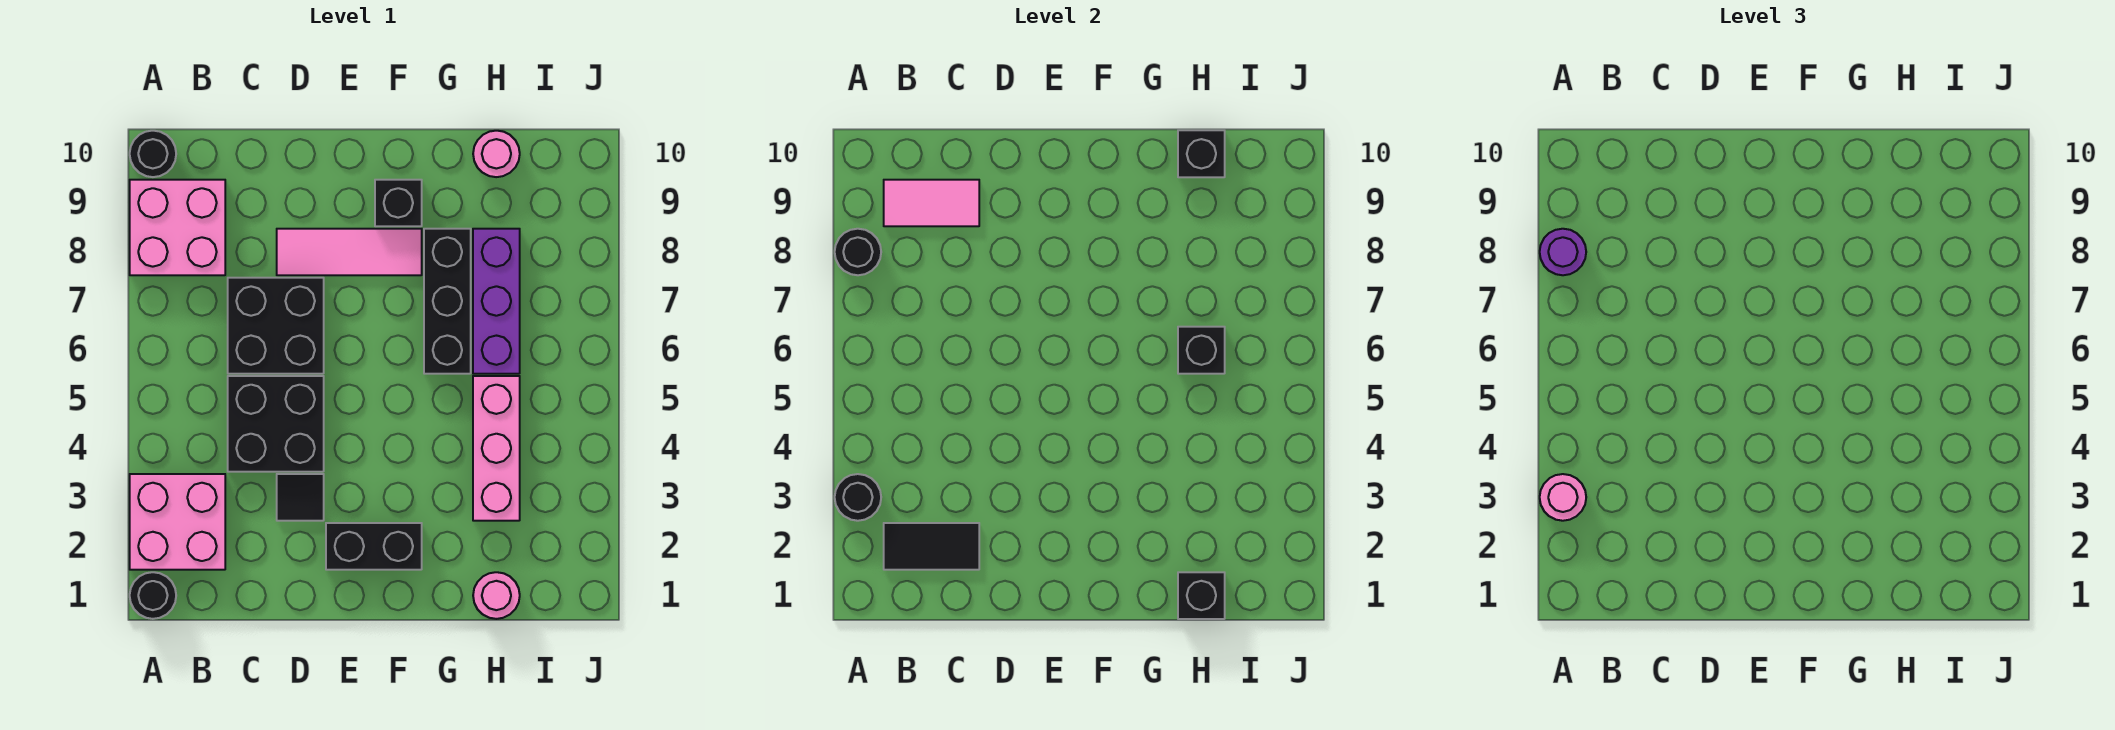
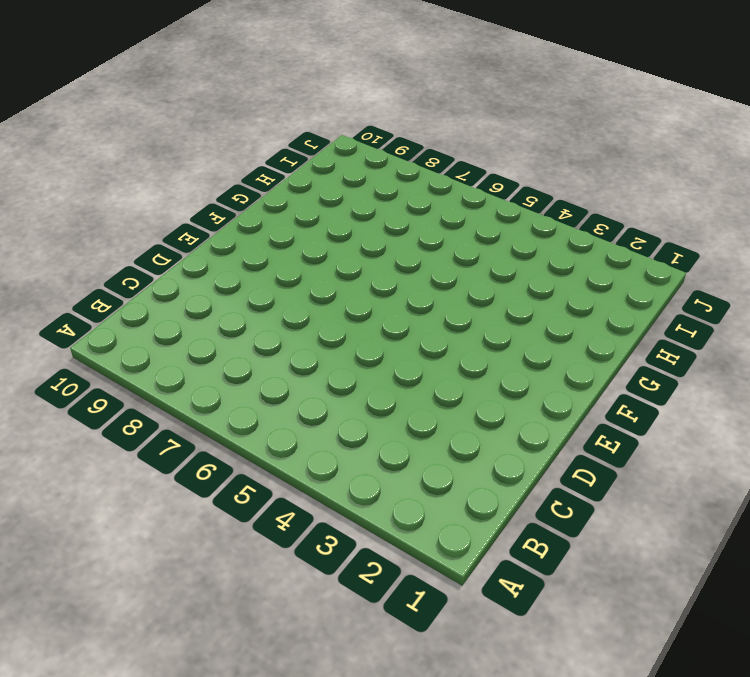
none -> black round brick A1 level 1
none -> pink brick A2:B3 level 1
none -> pink brick A8:B9 level 1

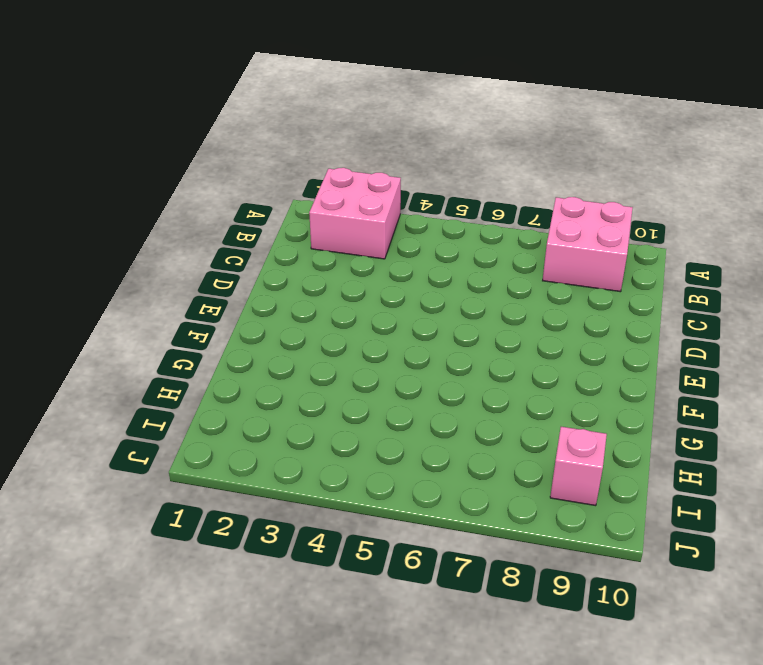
pink brick I9 level 1 -> none
none -> black round brick A1 level 1
none -> black round brick A10 level 1
none -> black brick C4:D5 level 1

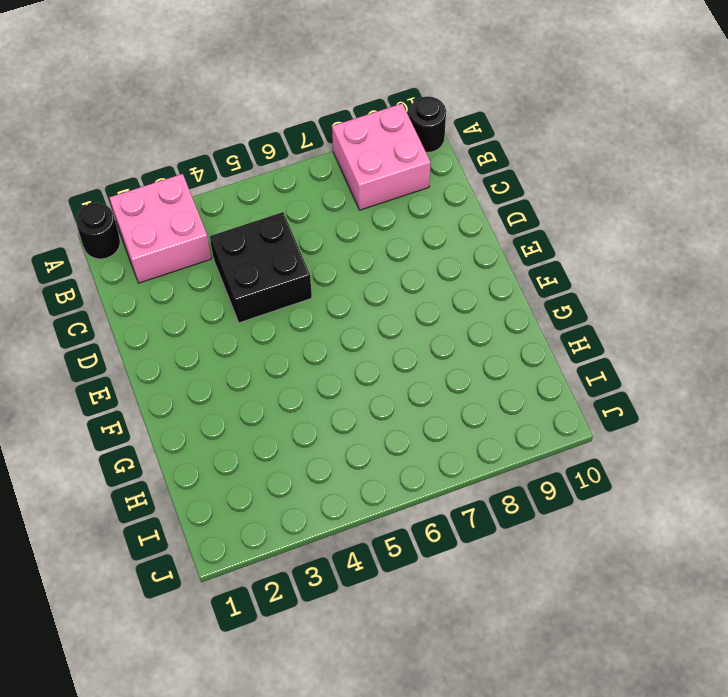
none -> black brick C6:D7 level 1
none -> black tile D3 level 1
none -> pink tile D8:F8 level 1

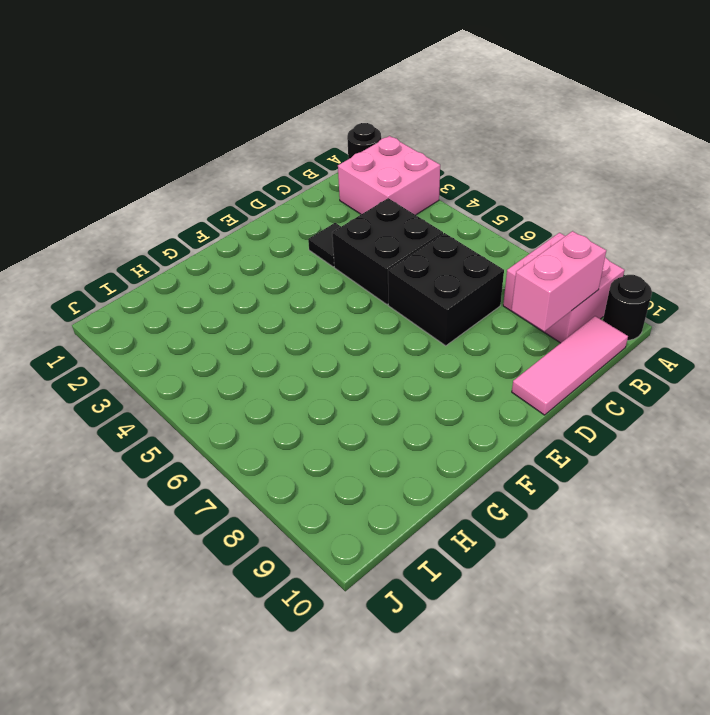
pink brick B9:C9 level 2 -> pink tile B9:C9 level 2
pink tile B10:D10 level 1 -> pink tile D8:F8 level 1
none -> black brick E2:F2 level 1
none -> black brick F9 level 1
none -> black brick G6:G8 level 1

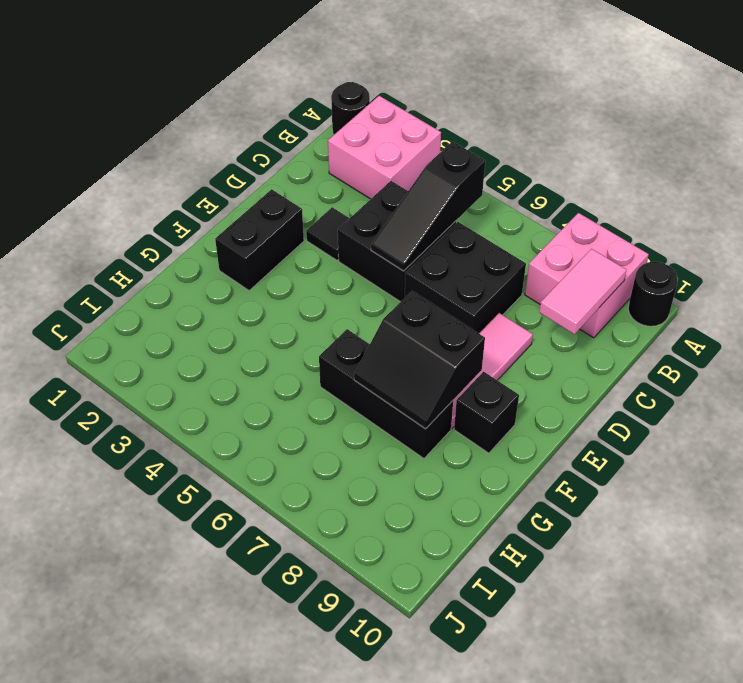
black slope B5:D5 level 2 top B -> none
black slope F7:G8 level 2 top F -> none
none -> pink round brick H1 level 1
none -> pink brick H3:H5 level 1
none -> purple brick H6:H8 level 1

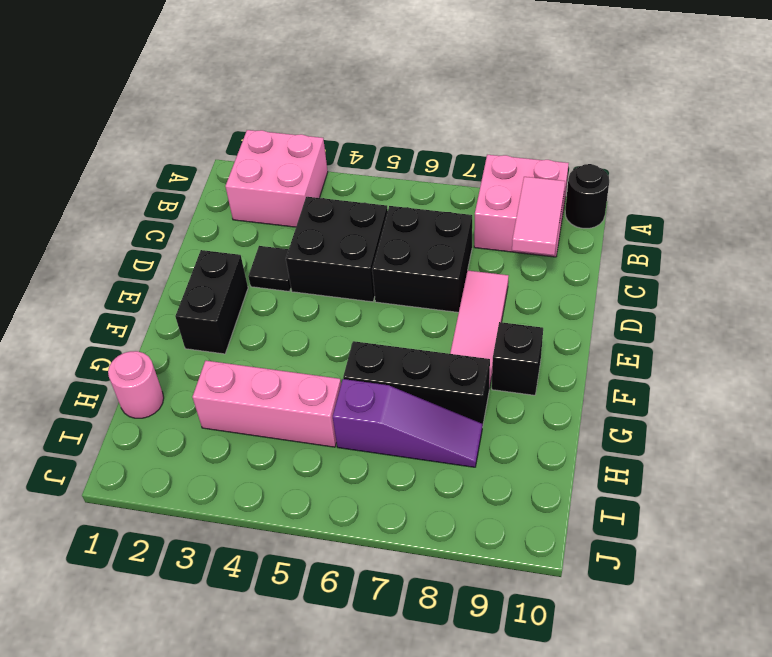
purple slope H6:H8 level 1 top 6 -> purple brick H6:H8 level 1
none -> black round brick A1 level 1
none -> pink round brick H10 level 1
none -> black round brick A3 level 2

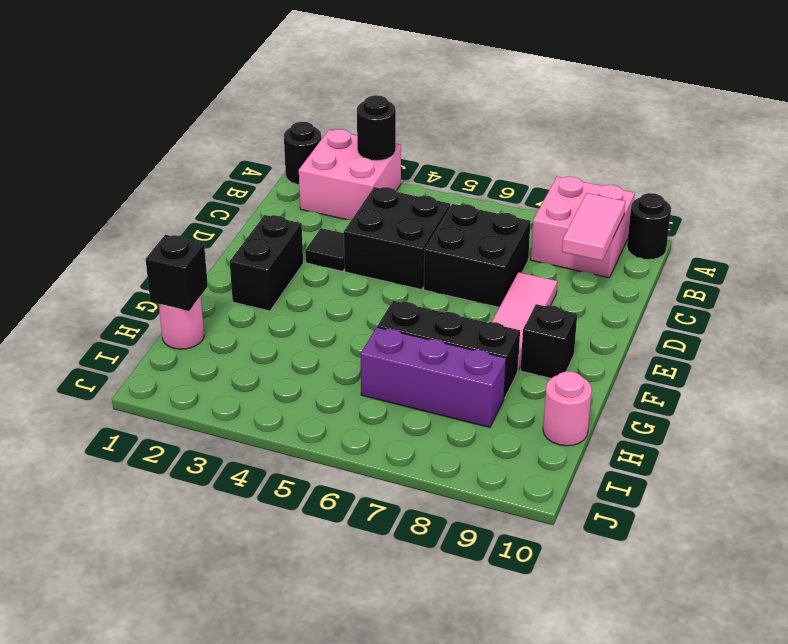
none -> pink brick H3:H5 level 1
none -> black round brick A8 level 2
none -> black tile B2:C2 level 2

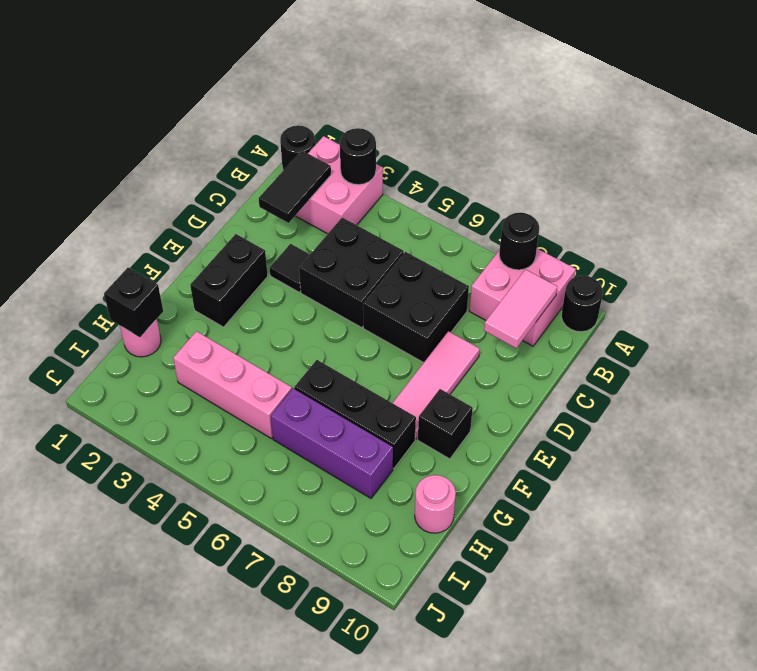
none -> black brick H6 level 2
none -> black brick H10 level 2
none -> pink round brick A3 level 3

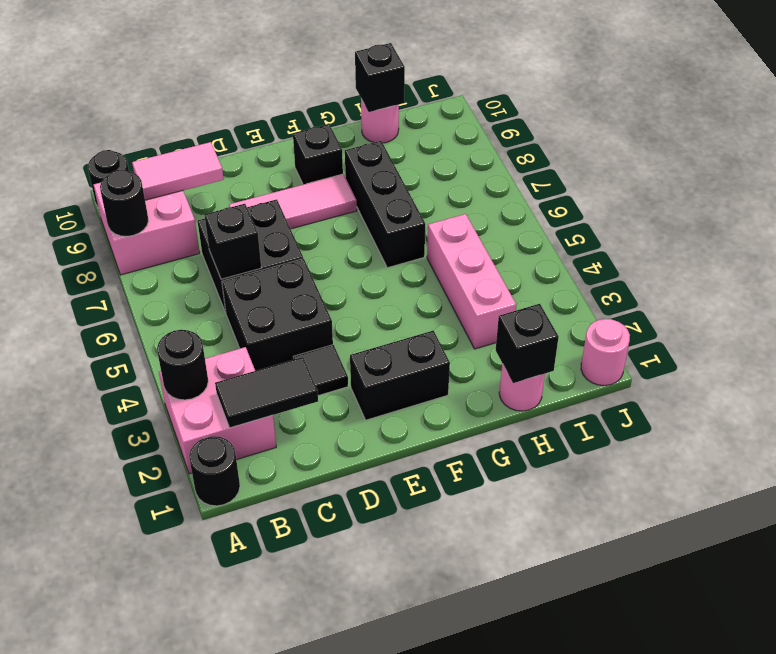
black brick C6 level 2 -> black brick H6 level 2
pink round brick J1 level 1 -> pink round brick A3 level 3
none -> purple brick H6:H8 level 1
none -> purple round brick A8 level 3

